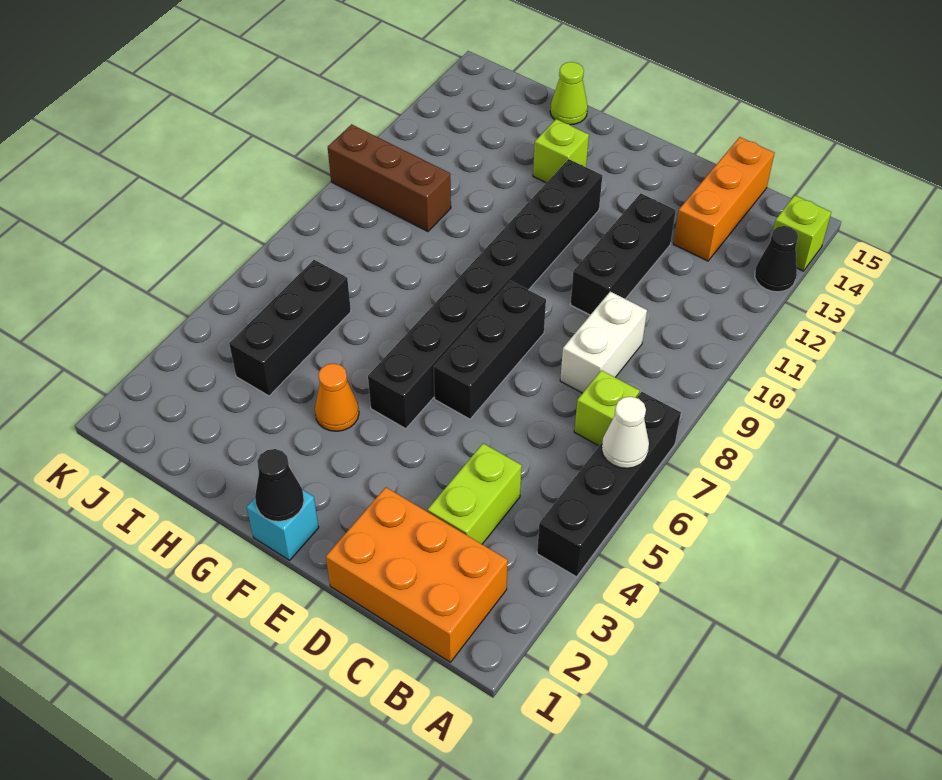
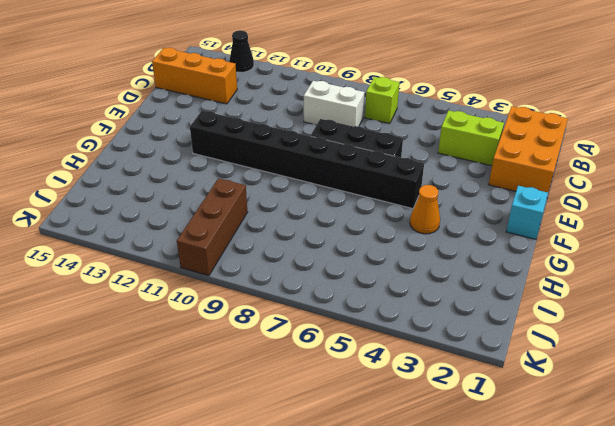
none -> black brick A4:A7 level 1
none -> lime brick A14 level 1
none -> black brick D10:D12 level 1

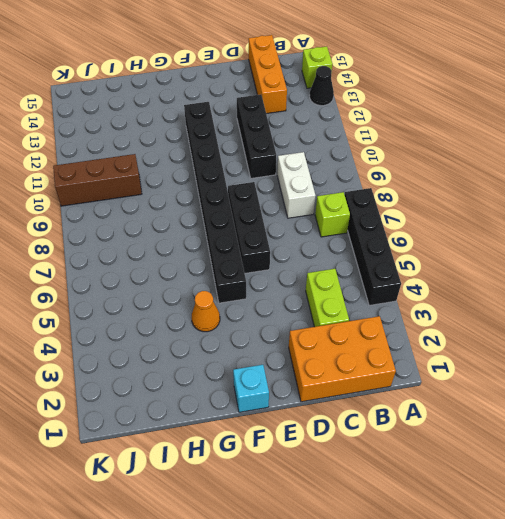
none -> lime brick G13 level 1
none -> lime cone H15 level 1
none -> black brick I4:I6 level 1

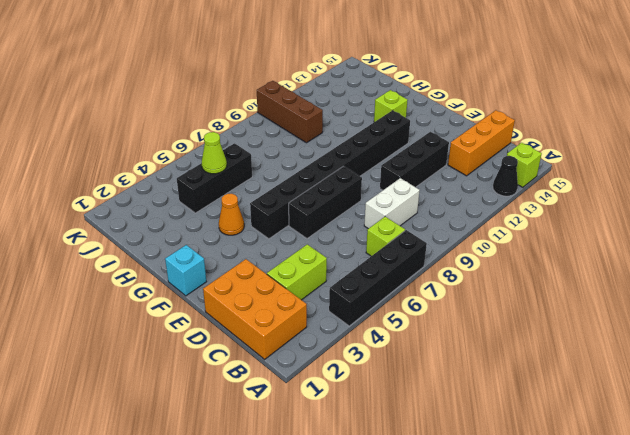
lime cone I5 level 2 -> lime cone H15 level 1
none -> white cone A6 level 2
none -> black cone F1 level 2

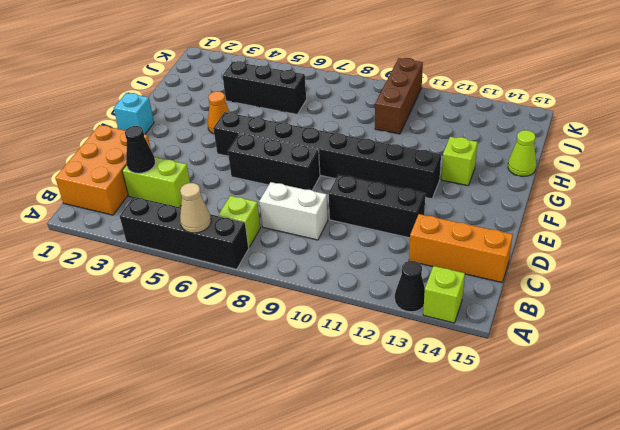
tan cone A6 level 2 -> white cone A6 level 2
black cone C3 level 2 -> black cone F1 level 2

